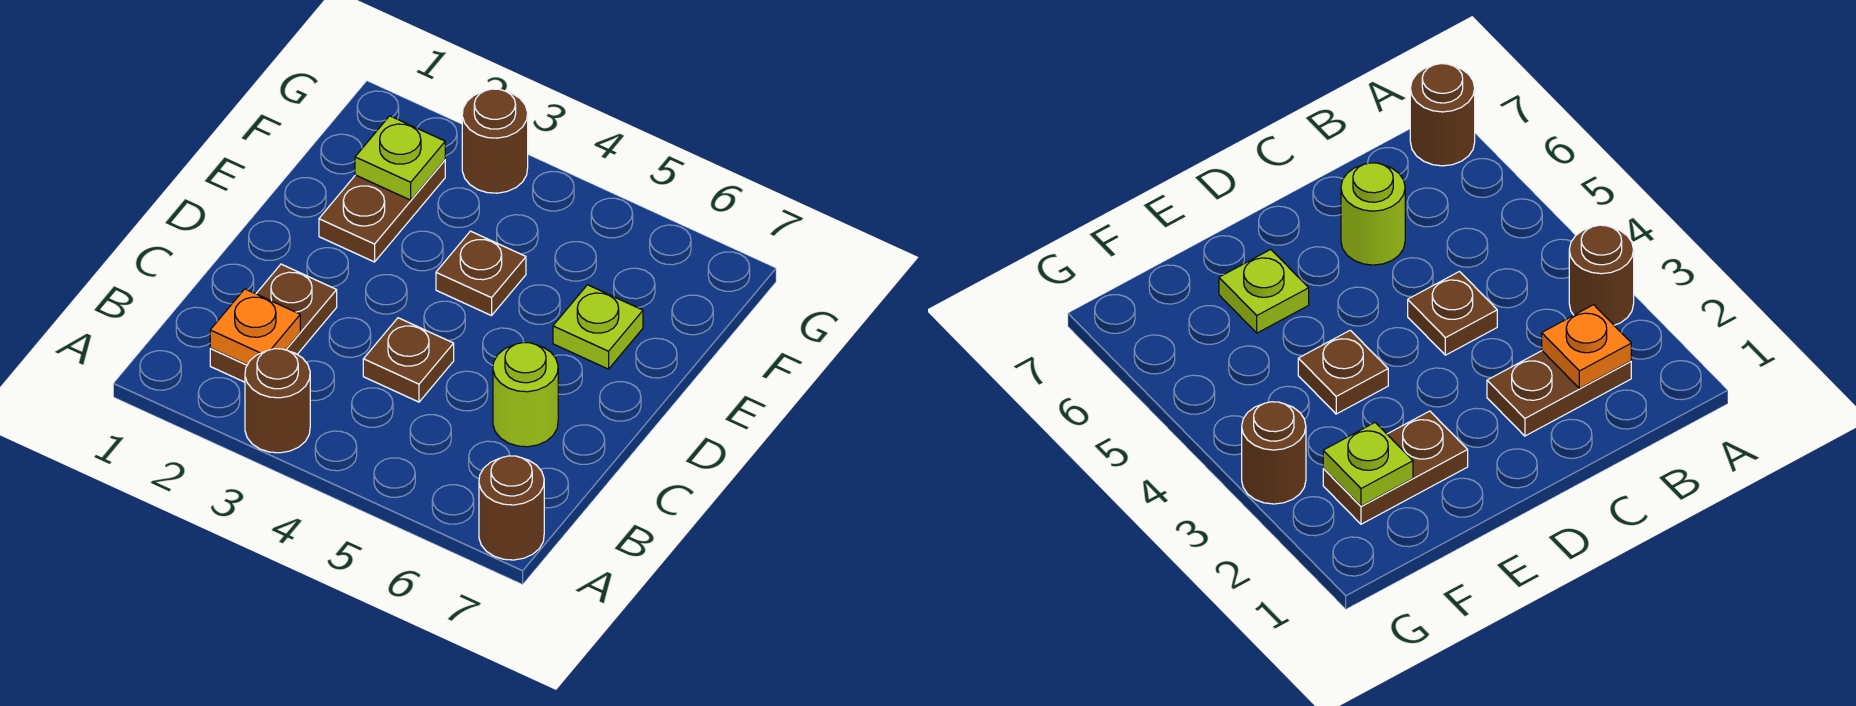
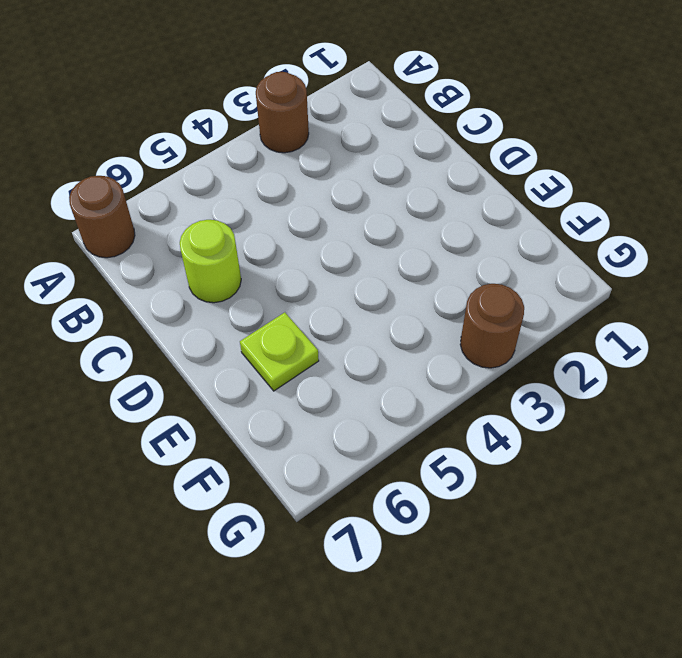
none -> brown plate B2:C2 level 1
none -> brown plate C4 level 1

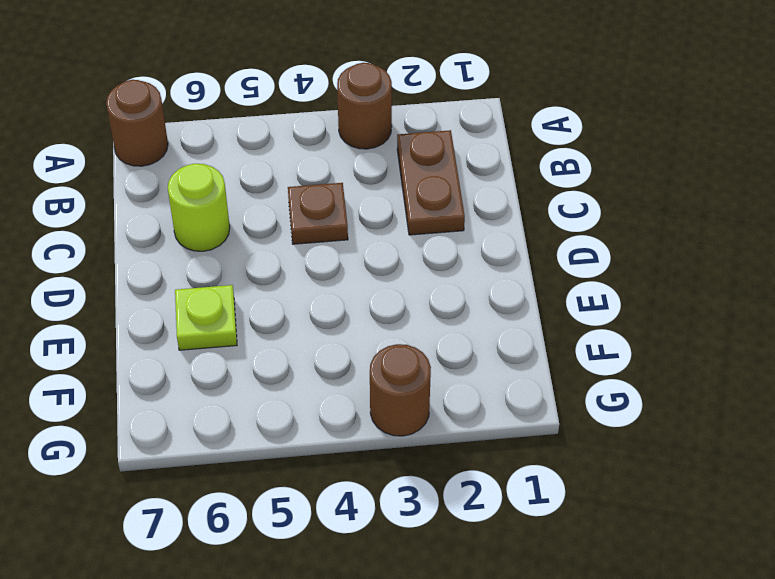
none -> brown plate E2:F2 level 1
none -> brown plate E4 level 1

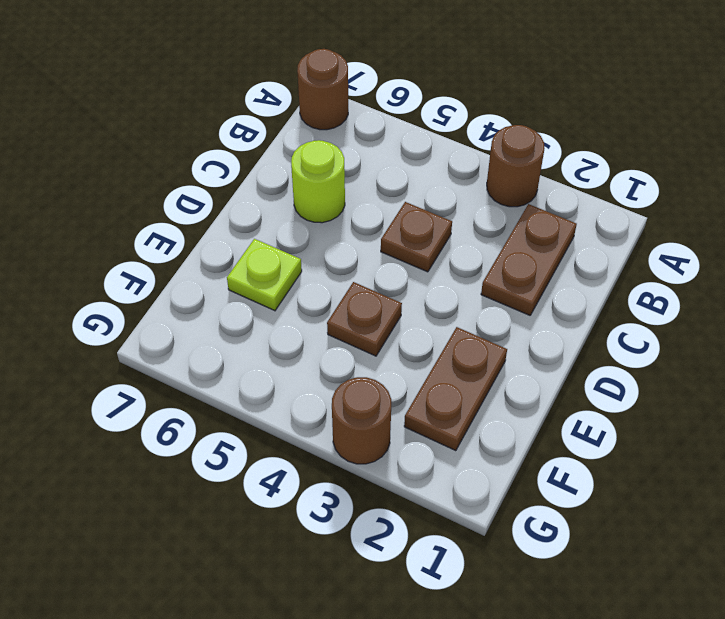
none -> orange plate B2 level 2
none -> lime plate F2 level 2

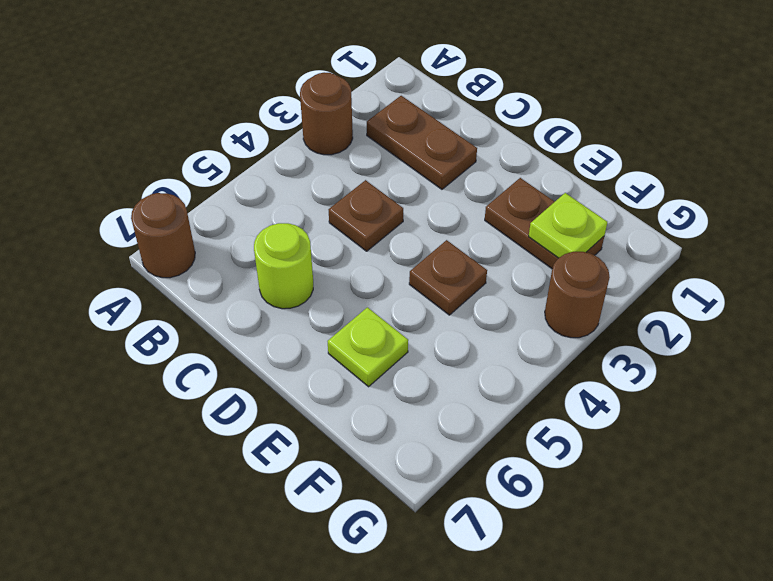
none -> orange plate B2 level 2

